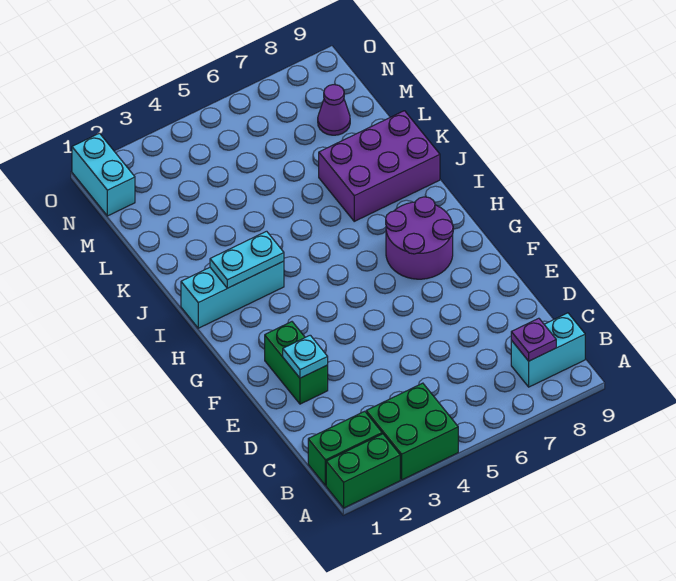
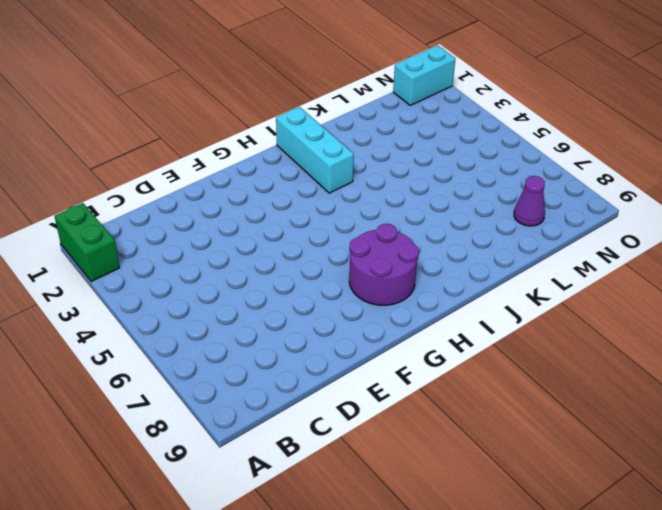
none -> green brick A3:B4 level 1
none -> green brick B1:B2 level 1
none -> cyan brick B8:B9 level 1

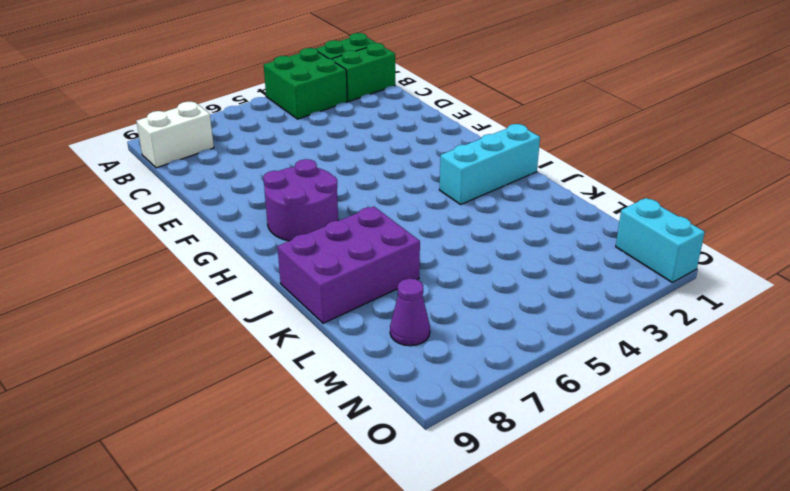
white brick B8:B9 level 1 -> cyan brick B8:B9 level 1
none -> green brick E2:F2 level 1
none -> purple plate B8 level 2
none -> cyan plate E2 level 2

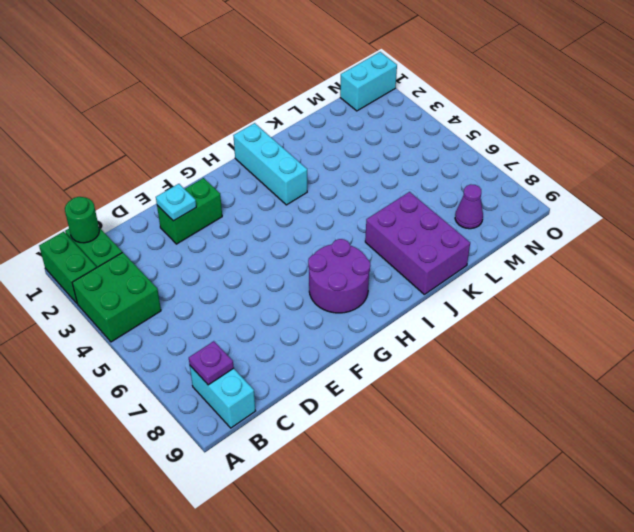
green round brick B1 level 2 -> none
none -> cyan plate I2:I3 level 2

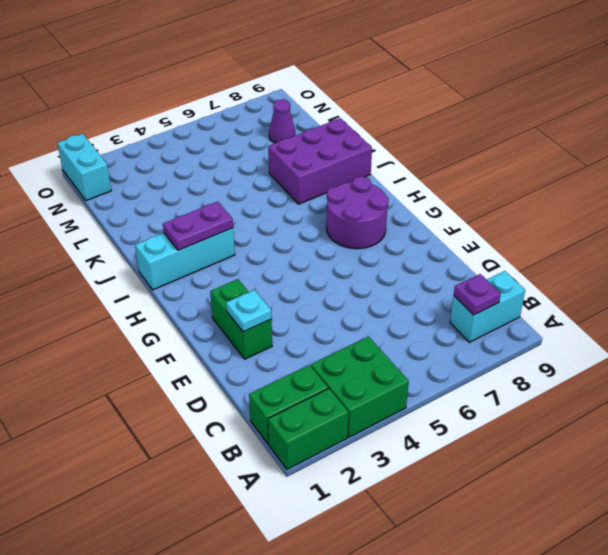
purple plate I2:I3 level 2 -> cyan plate I2:I3 level 2

